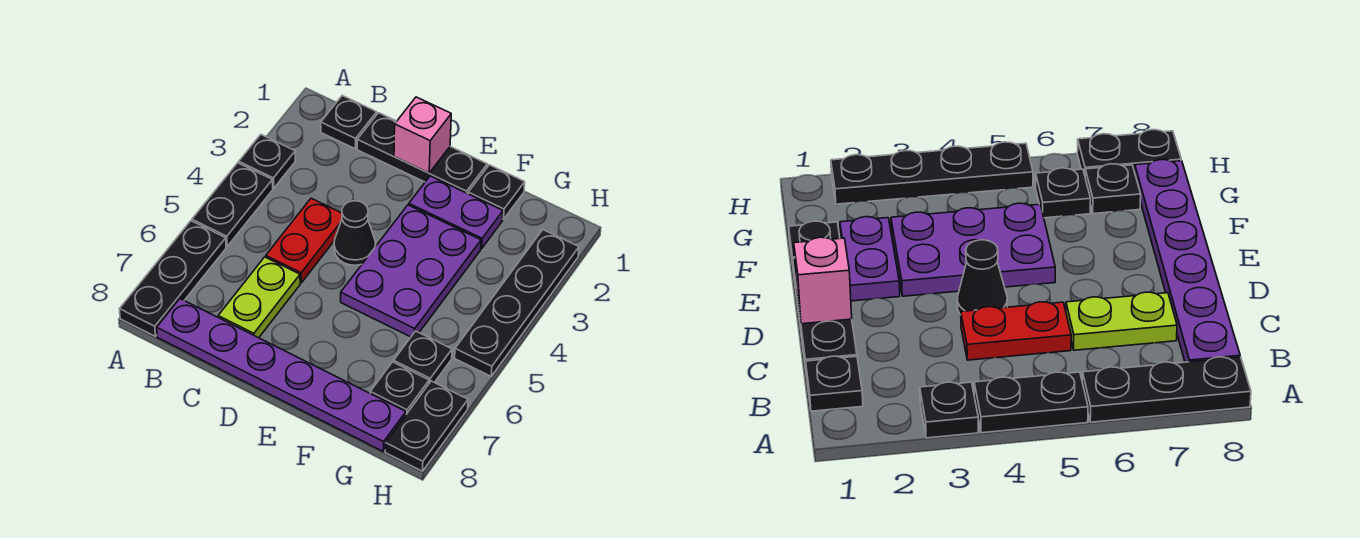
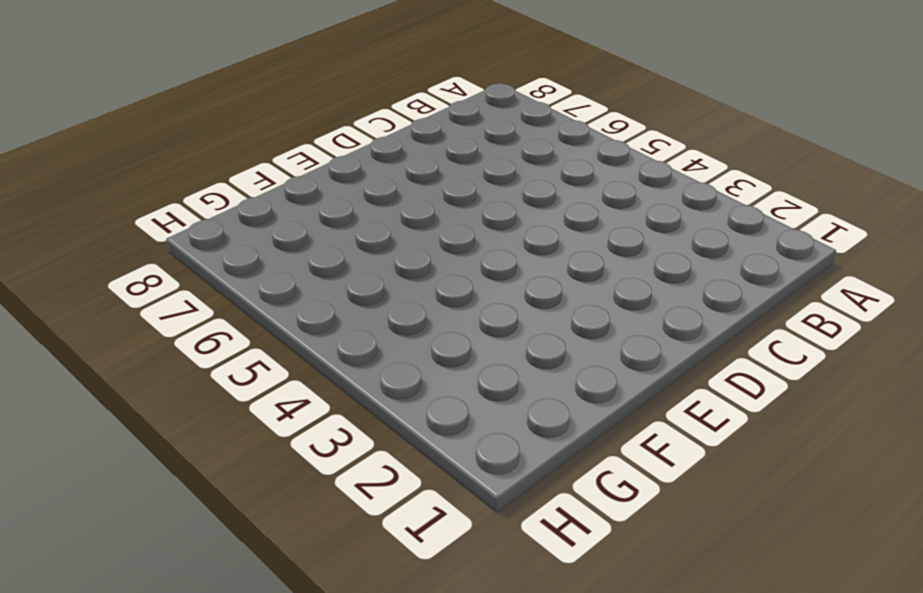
none -> black plate A3 level 1
none -> black plate A4:A5 level 1
none -> black plate A6:A8 level 1

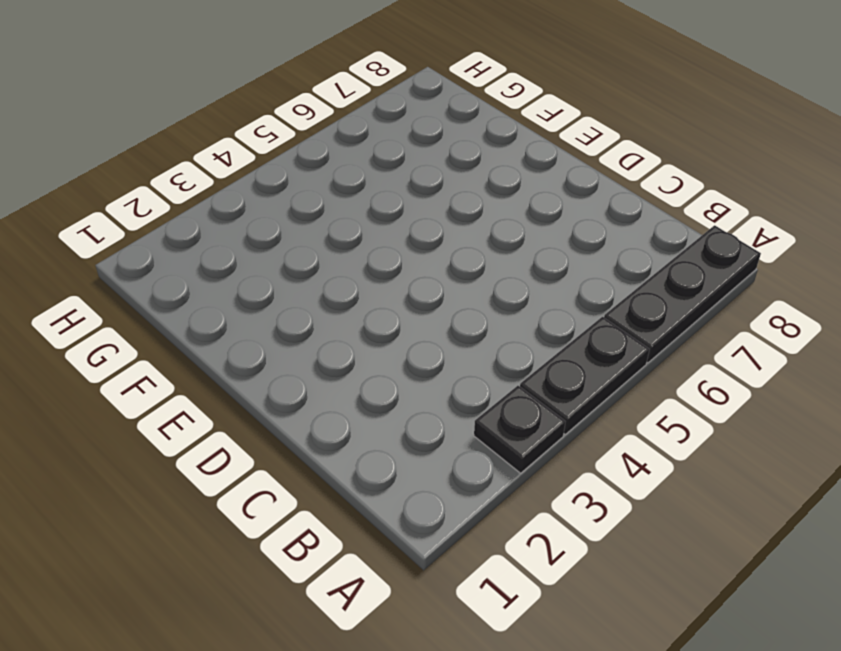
none -> black plate B1 level 1
none -> purple plate B8:G8 level 1
none -> black plate C1:E1 level 1

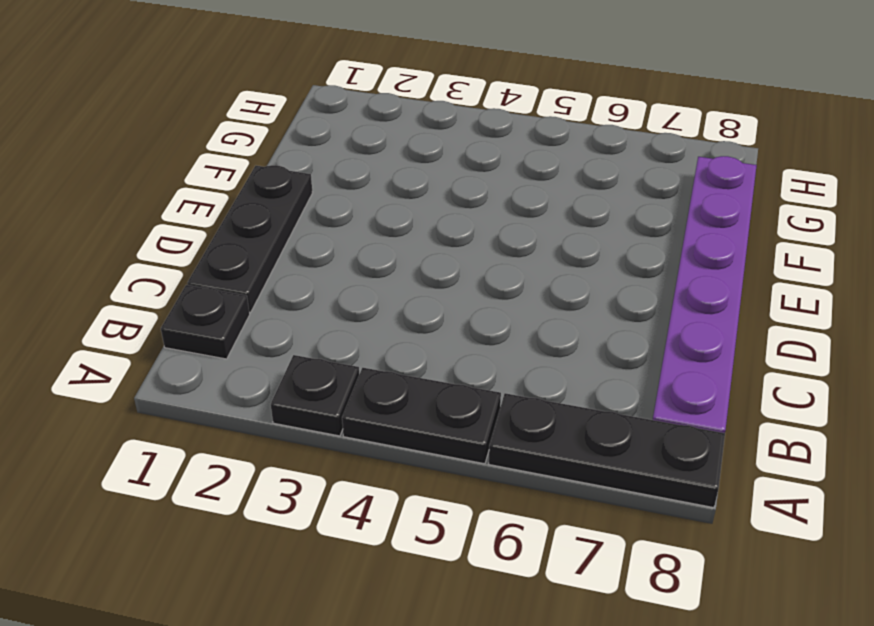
none -> red plate C4:C5 level 1
none -> lime plate C6:C7 level 1
none -> black cone D4 level 1

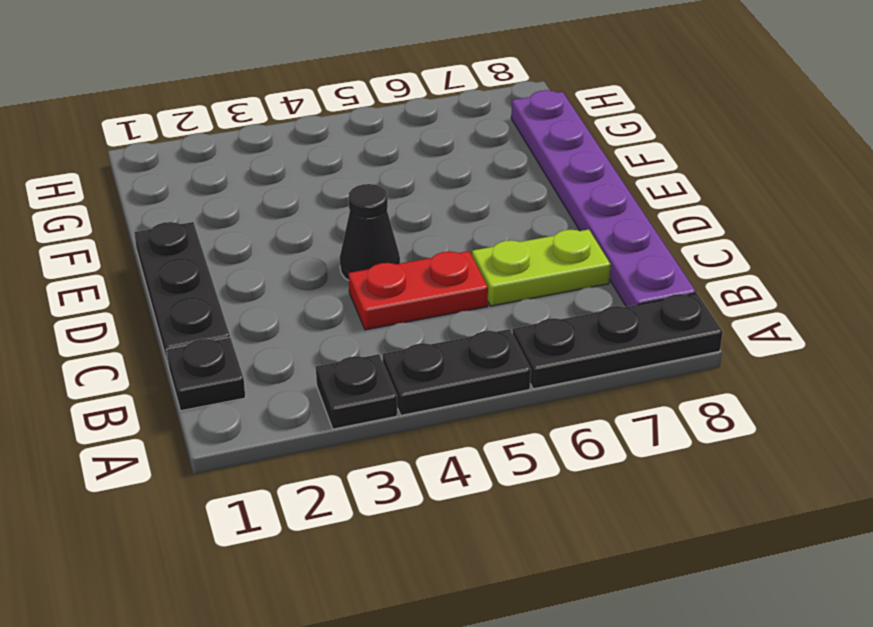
none -> purple plate E2:F2 level 1
none -> purple plate E3:F5 level 1
none -> black plate F1 level 1

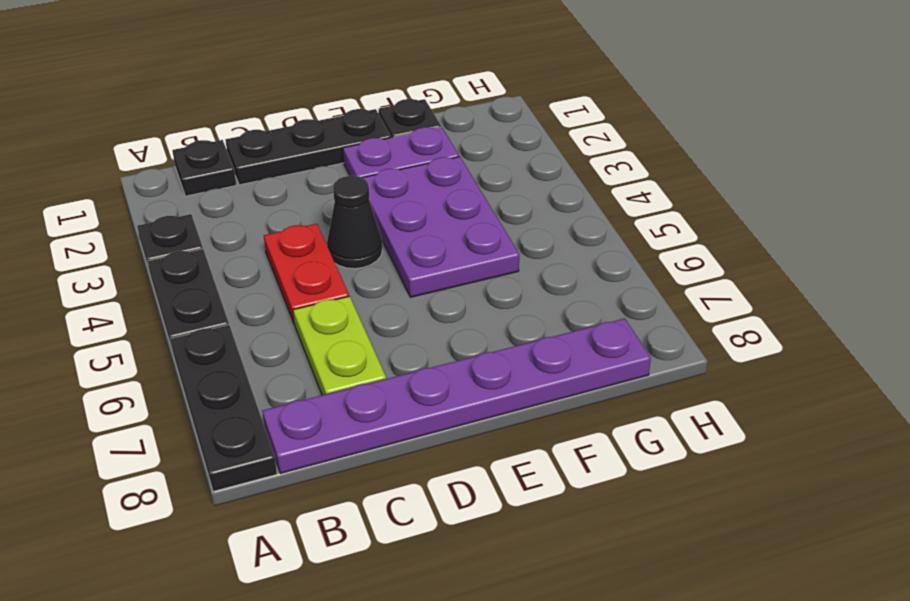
none -> black plate G6 level 1
none -> black plate G7 level 1
none -> black plate H2:H5 level 1

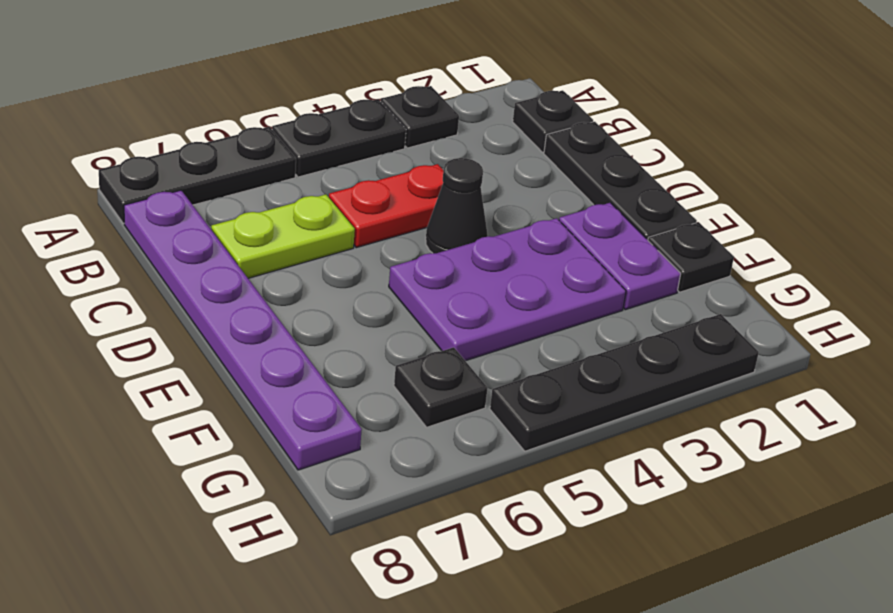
none -> black plate G7 level 1
none -> black plate H7:H8 level 1
none -> pink brick D1 level 2

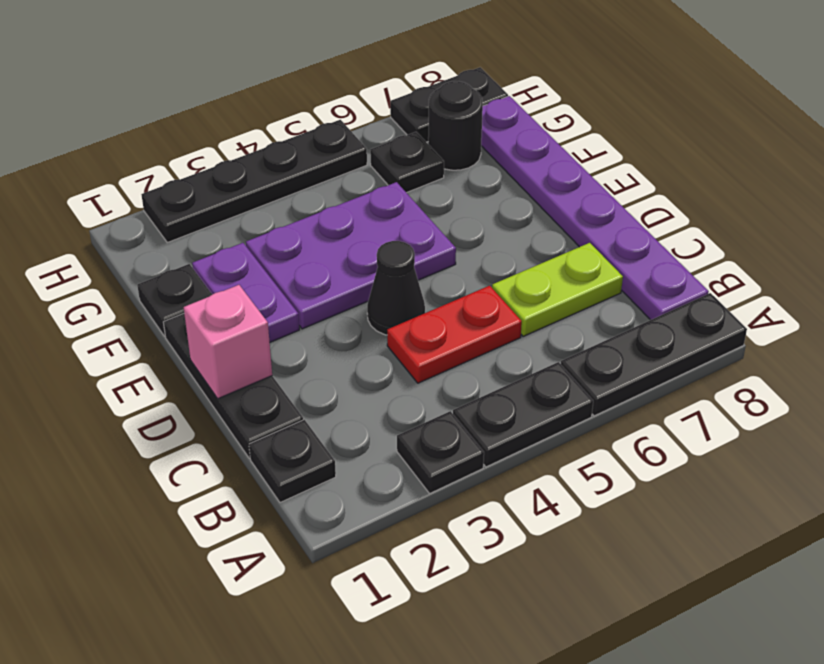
black round brick G7 level 1 -> black plate G7 level 1

